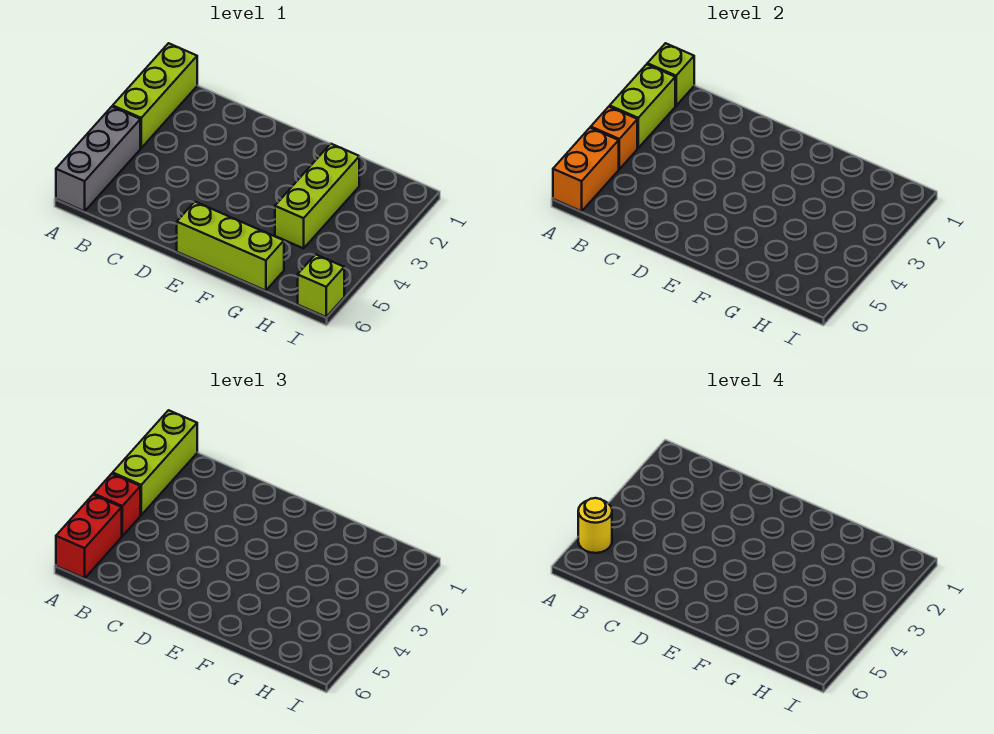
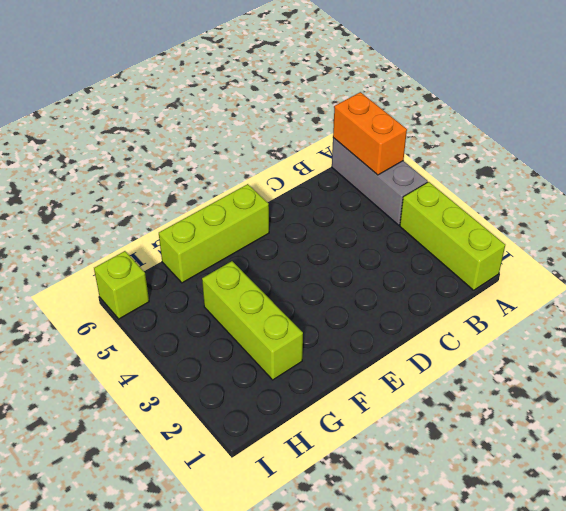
none -> lime brick A1 level 2
none -> lime brick A2:A3 level 2
none -> orange brick A4 level 2

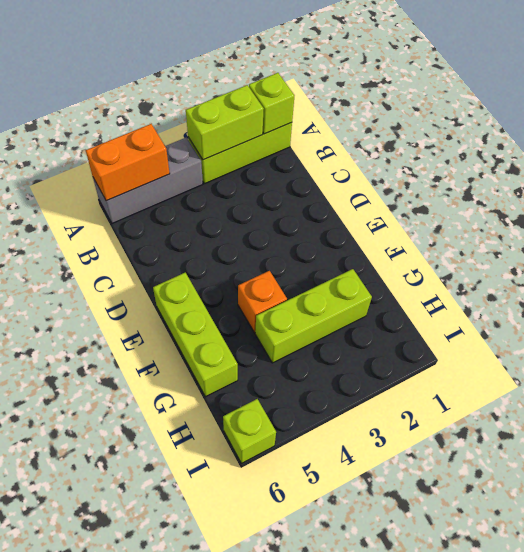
orange brick F4 level 1 -> orange brick A4 level 2
none -> lime brick A1:A3 level 3
none -> red brick A4 level 3
none -> red brick A5:A6 level 3

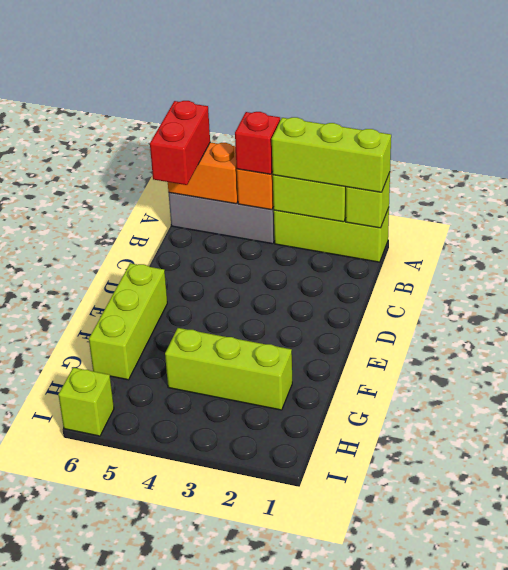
red brick A6:B6 level 3 -> red brick A5:A6 level 3
none -> yellow round brick A5 level 4

